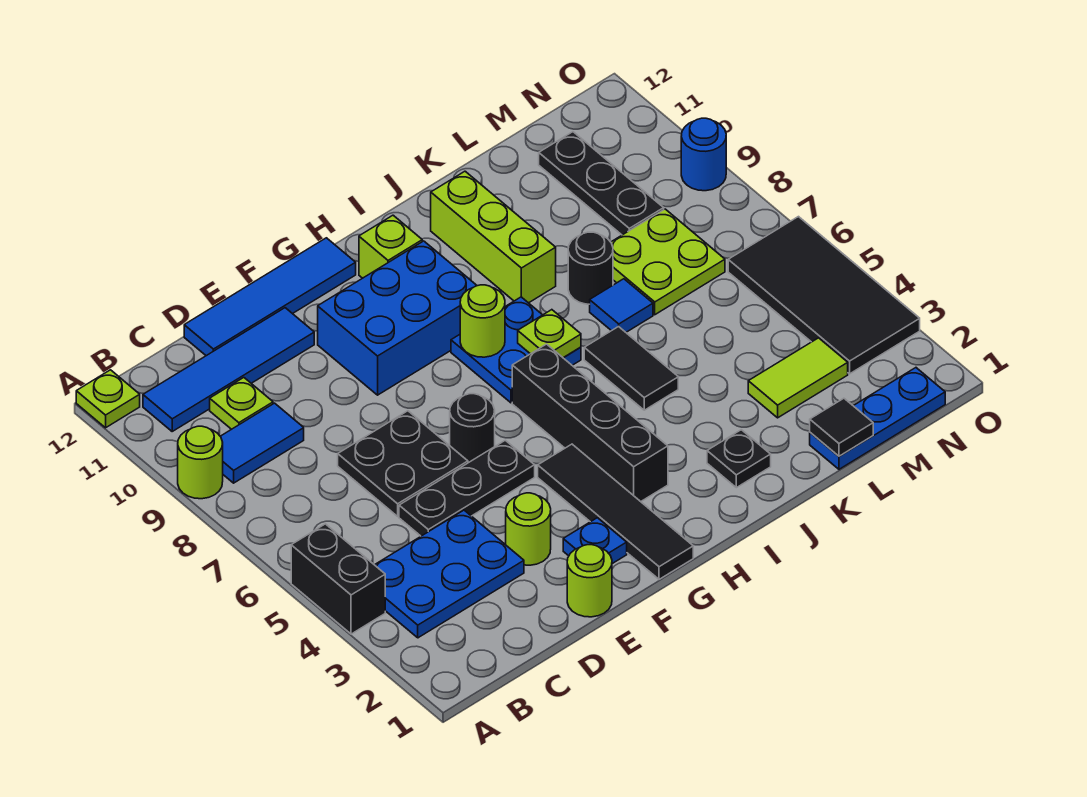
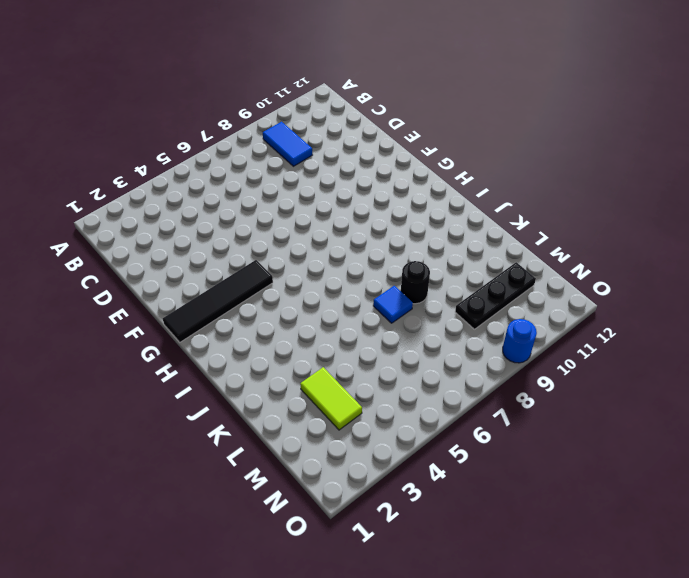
none -> black brick A4:A5 level 1
none -> lime round brick A9 level 1
none -> lime plate A12 level 1
none -> blue plate B3:D4 level 1

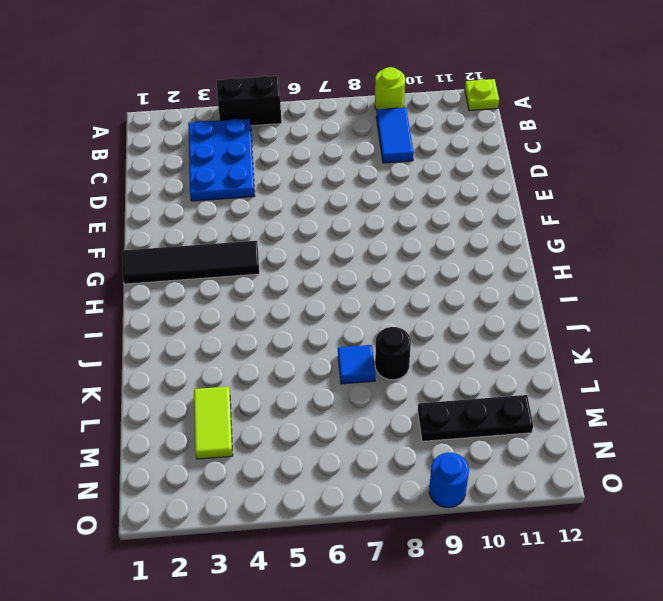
none -> blue tile B11:E11 level 1
none -> lime plate C10 level 1
none -> black plate D5:F5 level 1
none -> black plate D6:E7 level 1

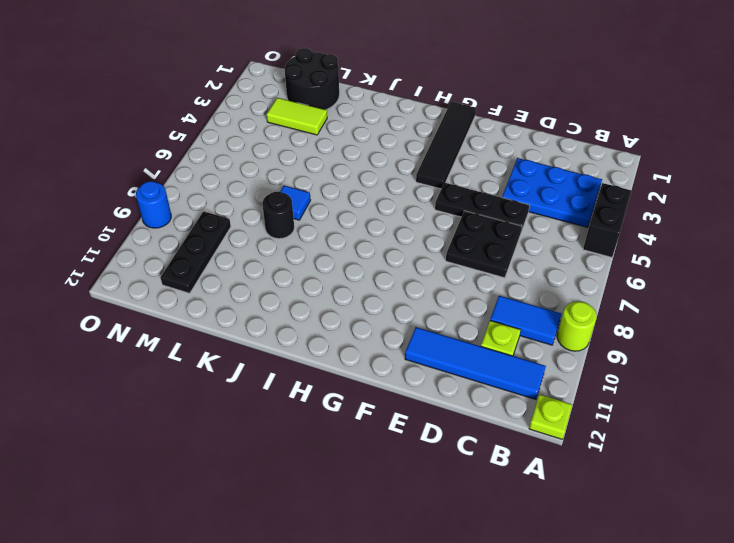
black round brick L1:M2 level 1 -> blue plate L1:N1 level 1
none -> blue tile D12:G12 level 1
none -> lime round brick E1 level 1
none -> lime round brick E3 level 1
none -> blue plate F2 level 1

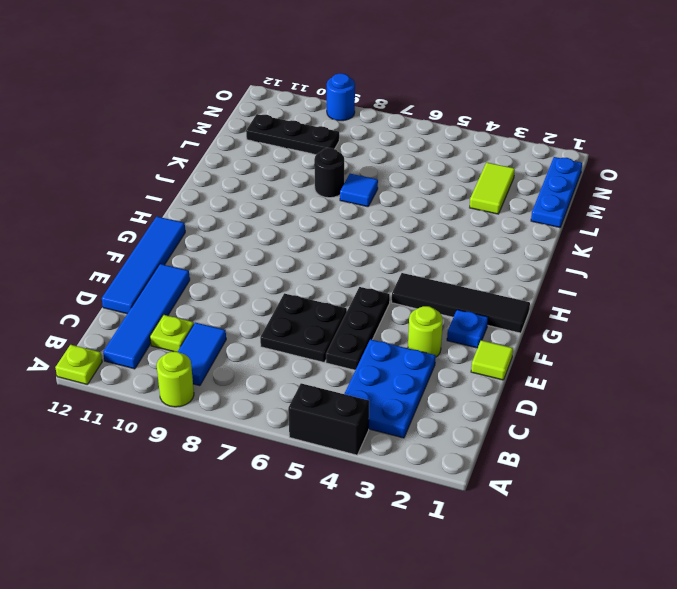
lime tile E1 level 1 -> lime round brick E1 level 1
none -> black round brick F6 level 1
none -> blue brick F9:H10 level 1
none -> black brick H3:H6 level 1
none -> blue plate H7:I8 level 1

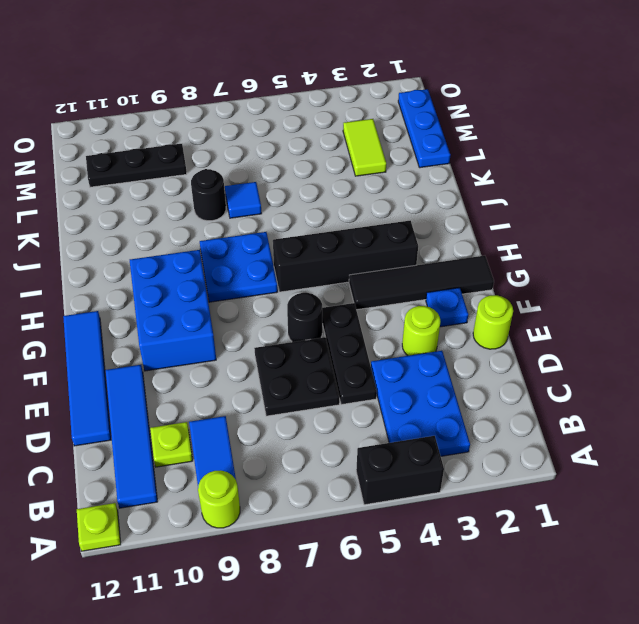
none -> lime brick H11 level 1
none -> black plate J2 level 1
none -> black tile J5:J6 level 1
none -> lime brick J9:J11 level 1

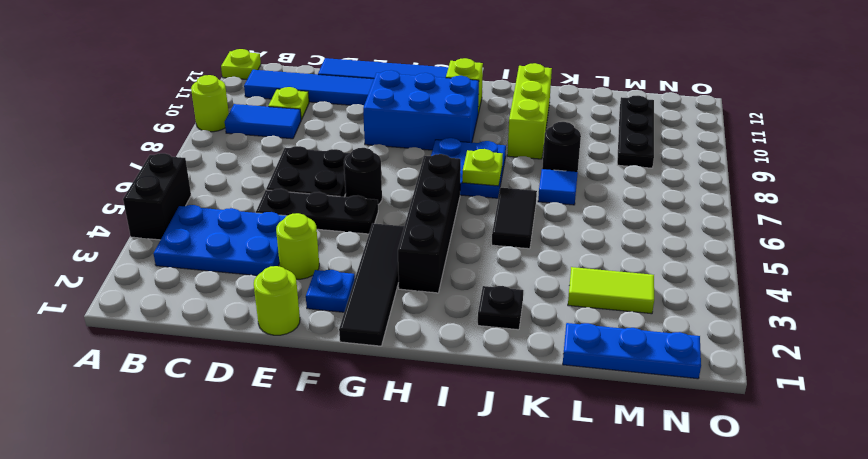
none -> lime plate L7:M8 level 1
none -> black tile N3:O6 level 1
none -> blue round brick O9 level 1
none -> lime round brick H8 level 2

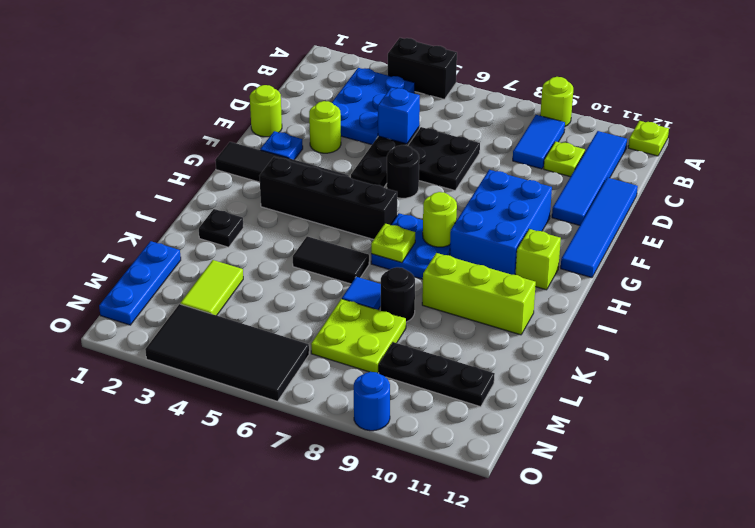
blue brick D5 level 2 -> none
none -> black tile L1 level 2

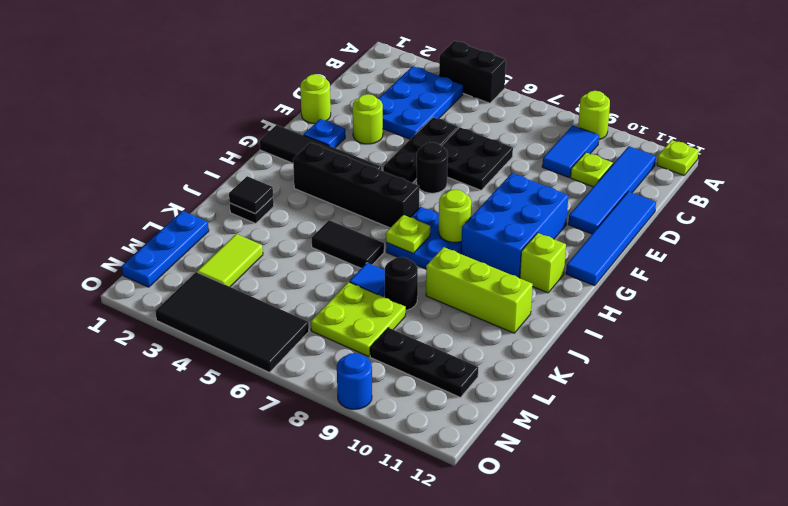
black tile J2 level 2 -> black tile L1 level 2

